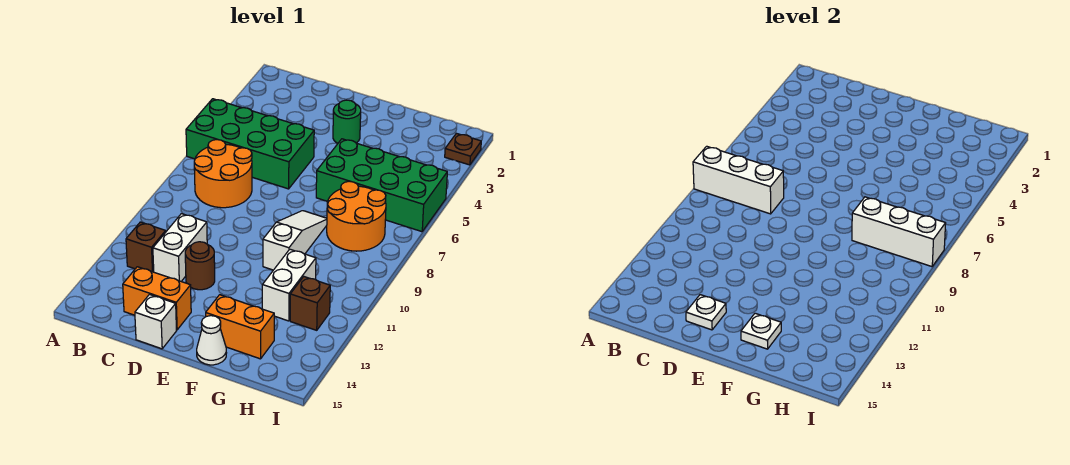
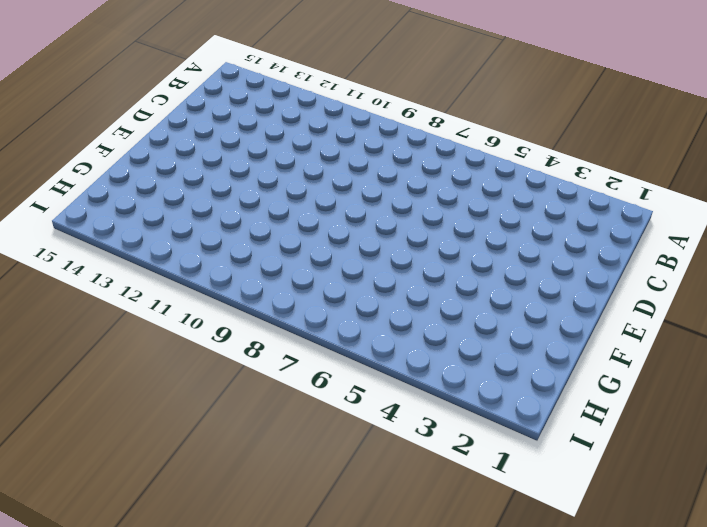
none -> green brick A5:D6 level 1
none -> orange round brick B7:C8 level 1
none -> brown brick B12 level 1

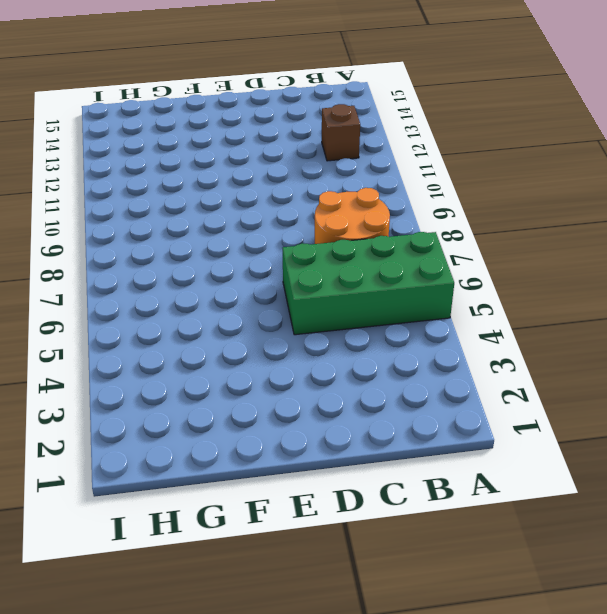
none -> white brick C11:C12 level 1
none -> orange brick C14:D14 level 1
none -> brown round brick D12 level 1

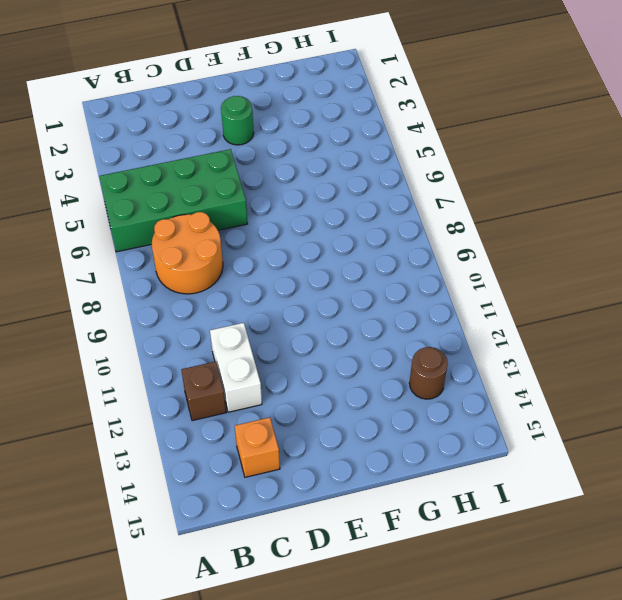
orange brick C14 level 1 -> orange brick C14:D14 level 1
brown round brick H13 level 1 -> brown round brick D12 level 1
none -> white brick D15 level 1
none -> green brick F5:I6 level 1
none -> white slope F8:F10 level 1 top 10

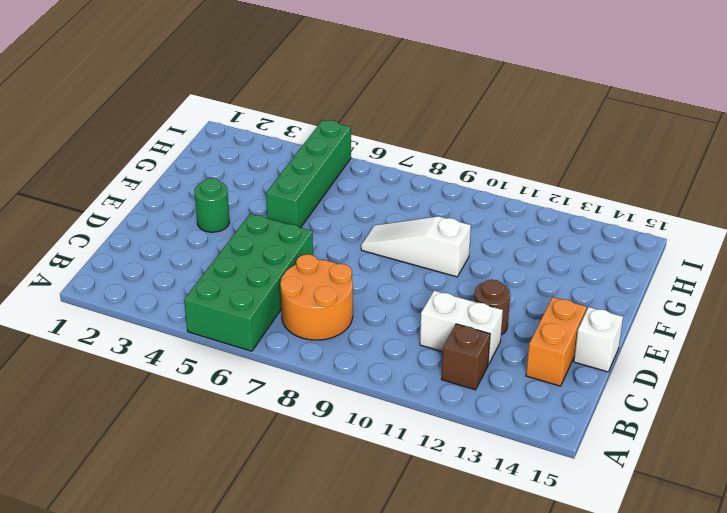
green brick F5:I5 level 1 -> green brick F5:I6 level 1
none -> orange brick F14:G14 level 1
none -> white cone F15 level 1
none -> orange round brick G7:H8 level 1

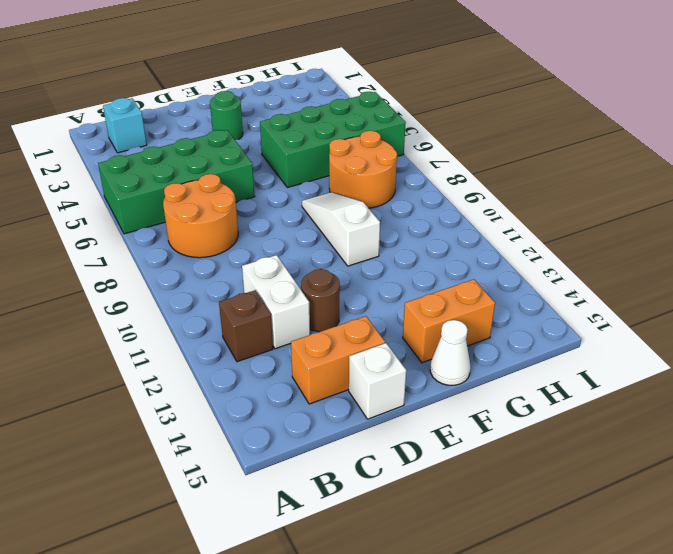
cyan brick B2 level 1 -> none
none -> white brick G11:G12 level 1
none -> brown brick H12 level 1
none -> brown plate I2 level 1

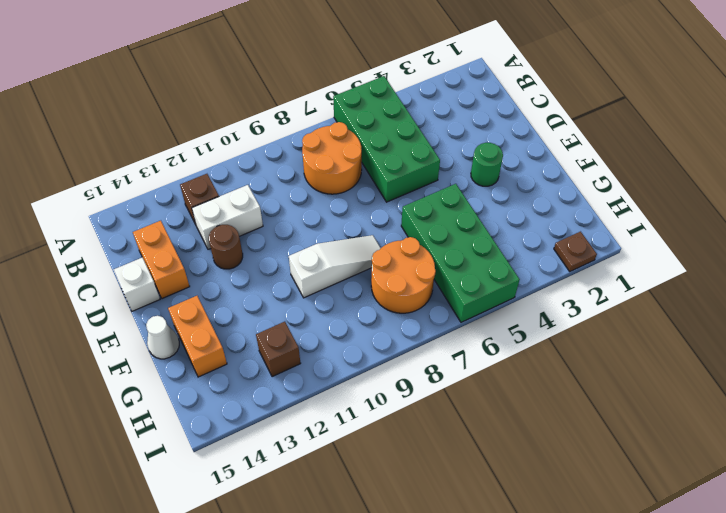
none -> white brick G11:G12 level 1
none -> white brick A8:C8 level 2
none -> white plate D14 level 2

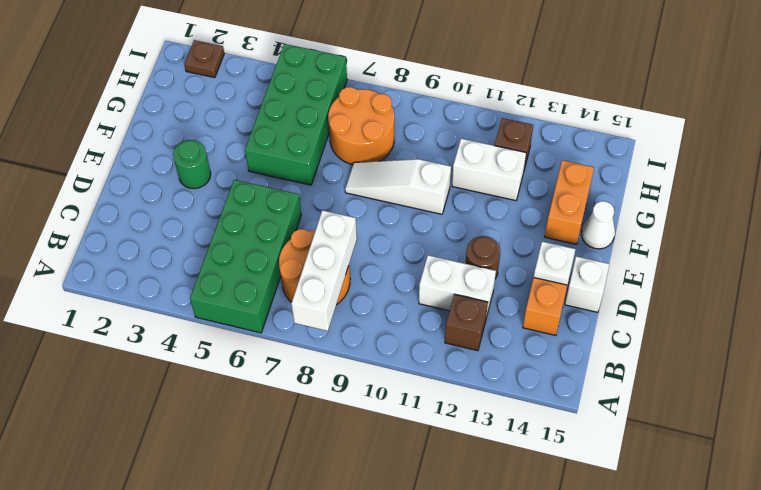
none -> white plate F14 level 2
none -> white brick G8:I8 level 2

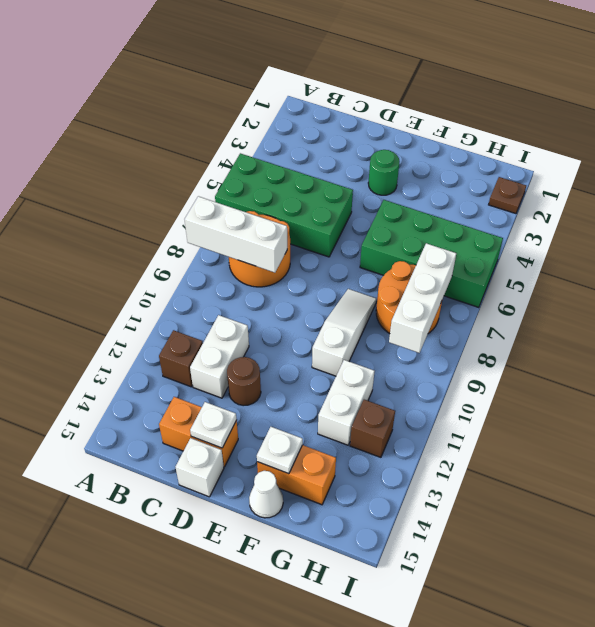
white brick H7:H9 level 2 -> white brick G8:I8 level 2

